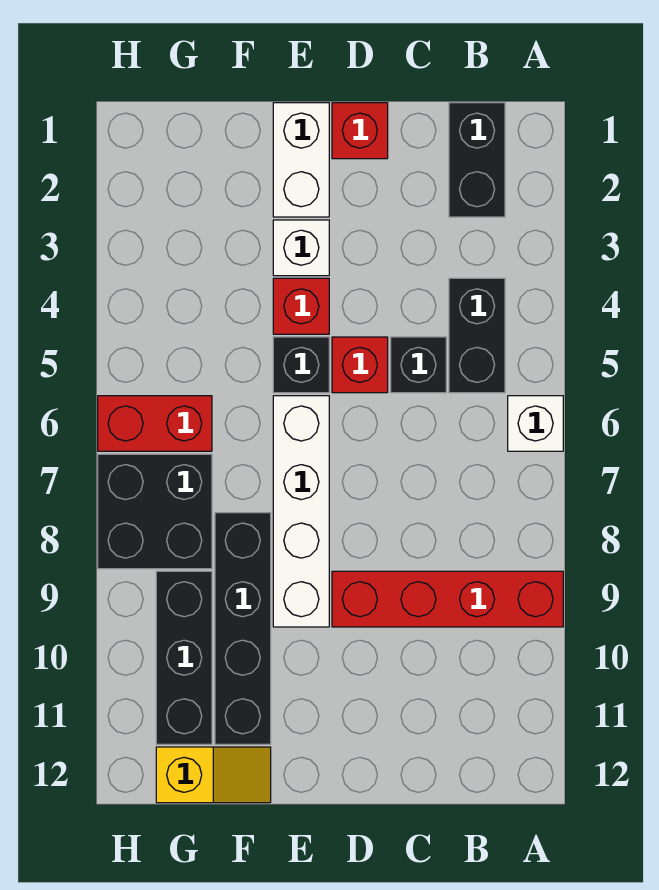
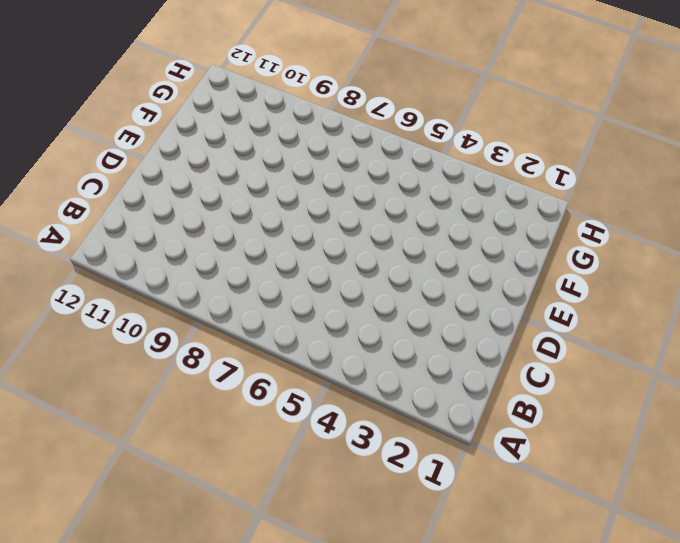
none -> white brick A6 level 1
none -> red brick A9:D9 level 1
none -> black brick B1:B2 level 1

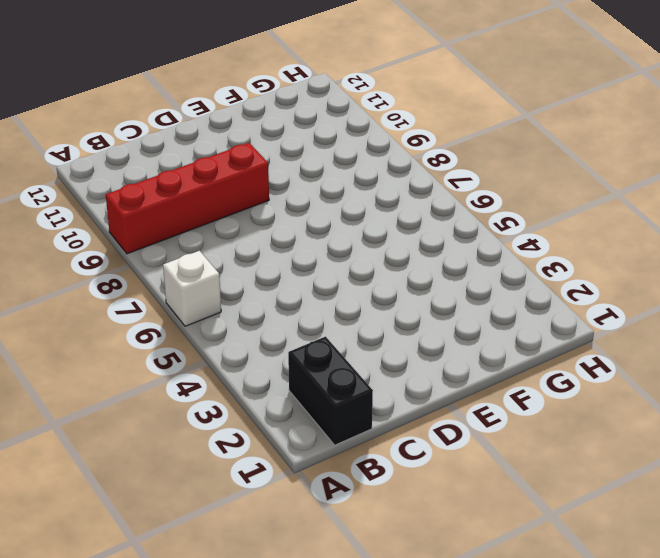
none -> black brick B4:B5 level 1
none -> black brick C5 level 1
none -> red brick D1 level 1

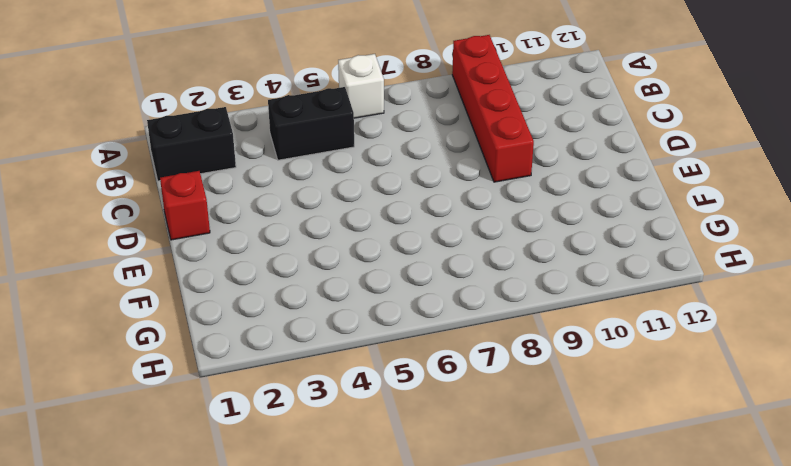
none -> black brick C5 level 1
none -> red brick D5 level 1
none -> white brick E1:E2 level 1

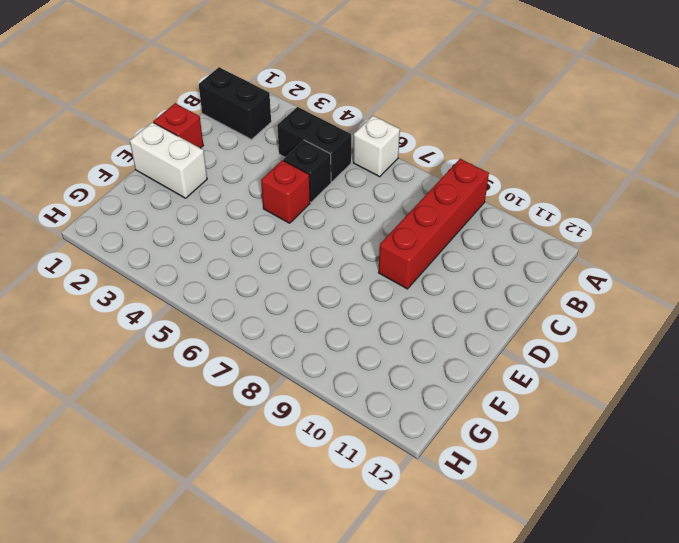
none -> white brick E3 level 1
none -> red brick E4 level 1
none -> black brick E5 level 1

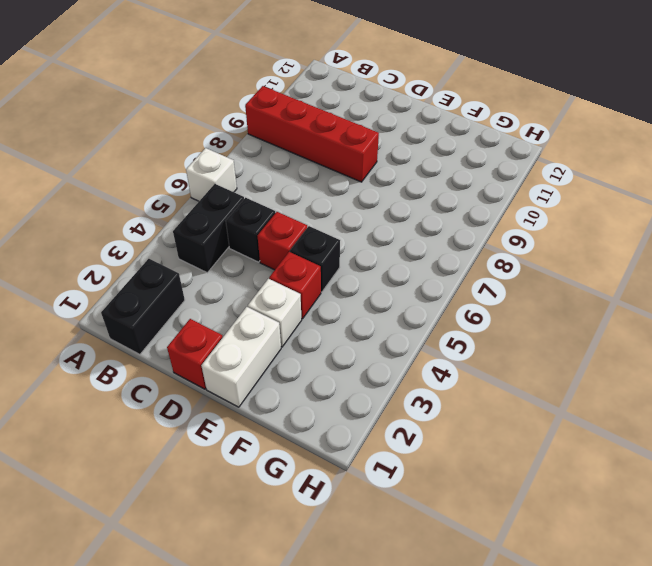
none -> white brick E6:E9 level 1
none -> black brick F8:F11 level 1
none -> yellow slope F12:G12 level 1 top G

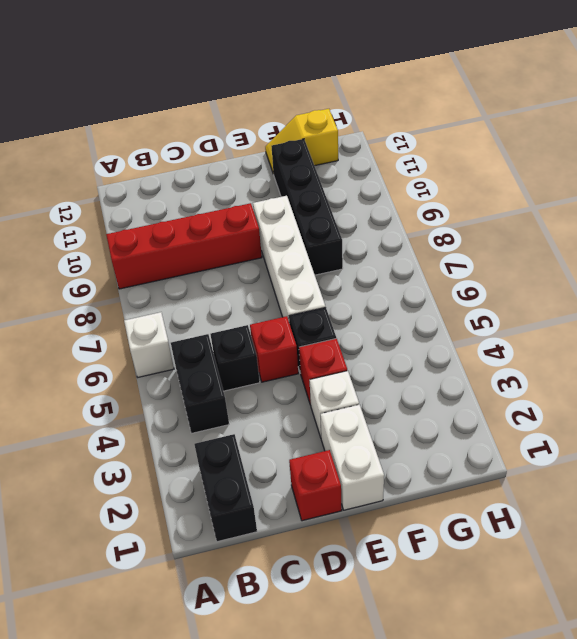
none -> red brick G6:H6 level 1
none -> black brick G7:H8 level 1
none -> black brick G9:G11 level 1

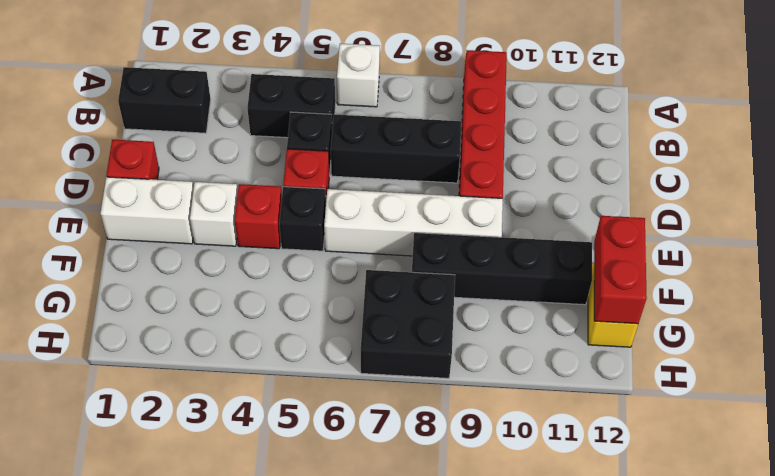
black brick C6:C8 level 1 -> black brick G9:G11 level 1
red brick F12:G12 level 2 -> red brick G6:H6 level 1

